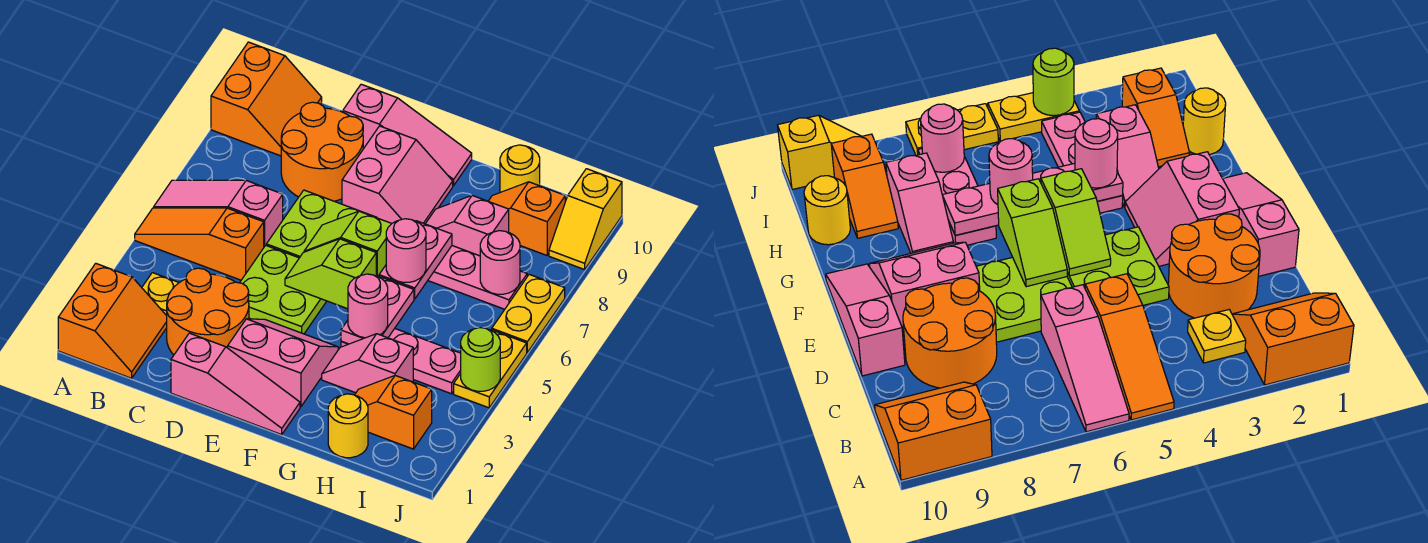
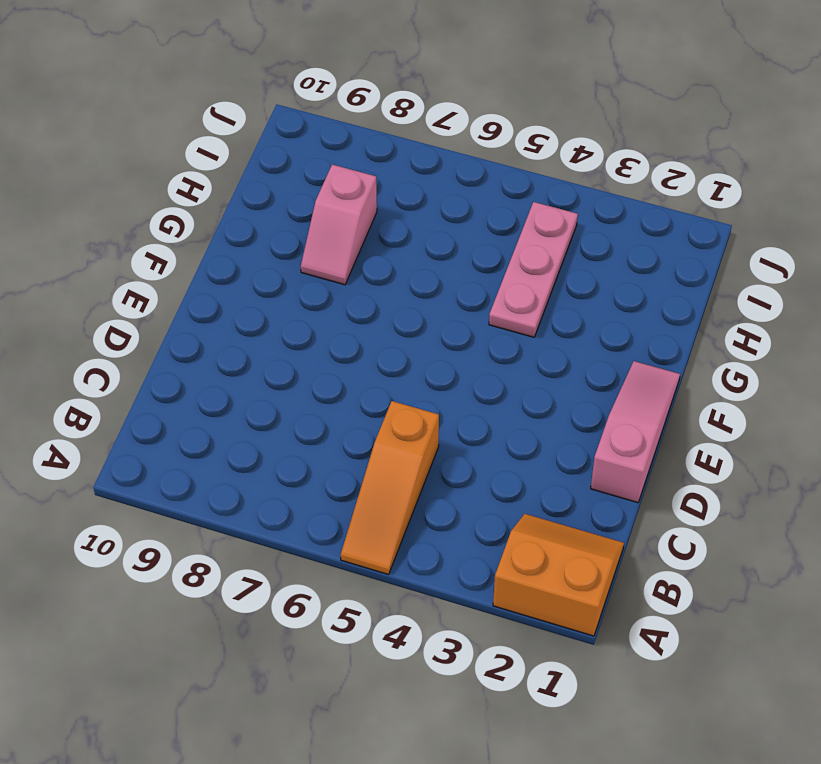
none -> pink slope A6:C6 level 1 top C
none -> orange slope A9:B10 level 1 top A
none -> yellow plate B3 level 1
none -> orange round brick C2:D3 level 1

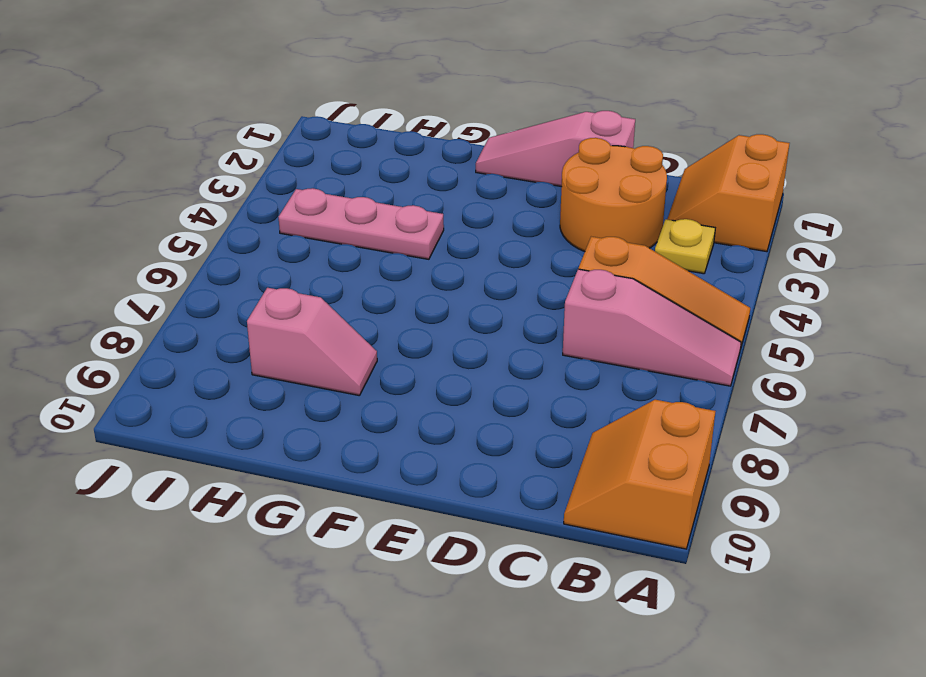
none -> orange round brick C8:D9 level 1
none -> lime plate D4:E5 level 1
none -> lime plate D6:E7 level 1
none -> pink slope D10:F10 level 1 top D

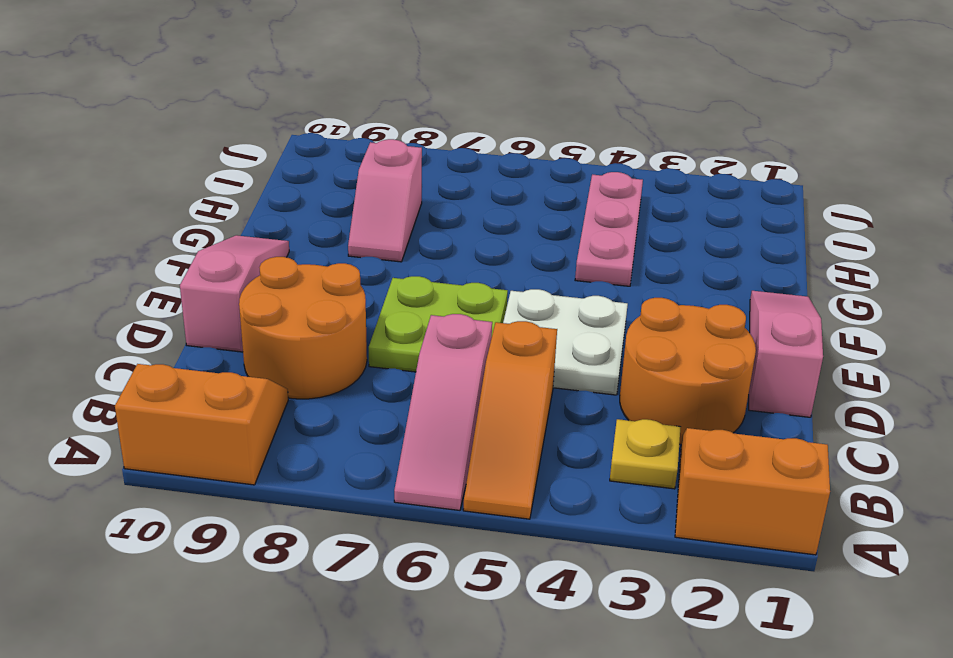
white plate D4:E5 level 1 -> lime plate D4:E5 level 1
none -> pink slope E2:F3 level 1 top 2
none -> pink slope E8:F9 level 1 top E
none -> pink slope G3:H3 level 1 top H
none -> pink plate G7:I7 level 1

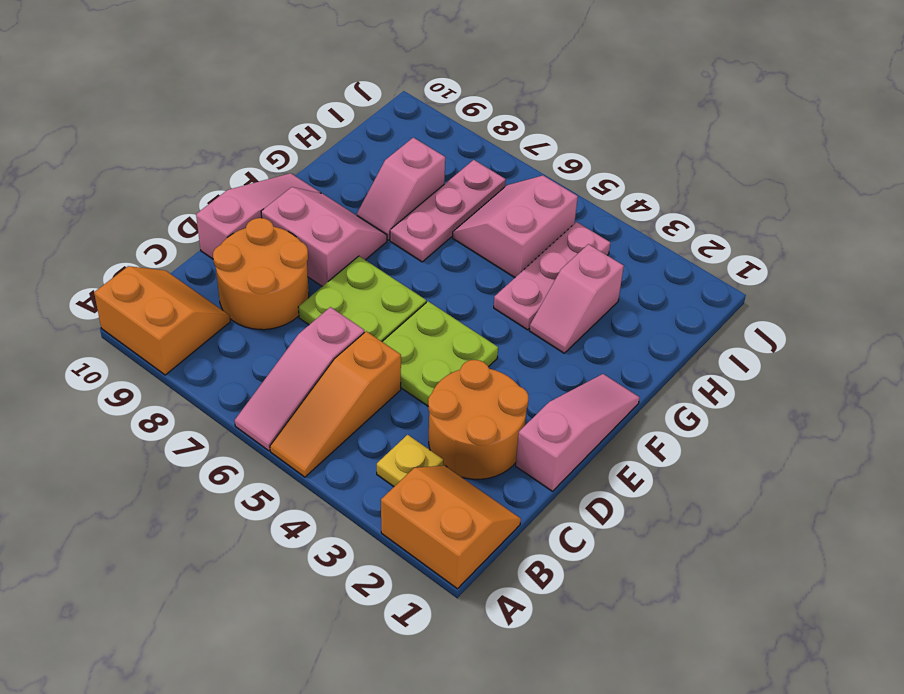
pink slope H5:I6 level 1 top 5 -> pink slope E2:F3 level 1 top 2
none -> yellow round brick H1 level 1
none -> orange slope H2:I2 level 1 top I
none -> orange slope H9:I9 level 1 top I
none -> yellow round brick H10 level 1

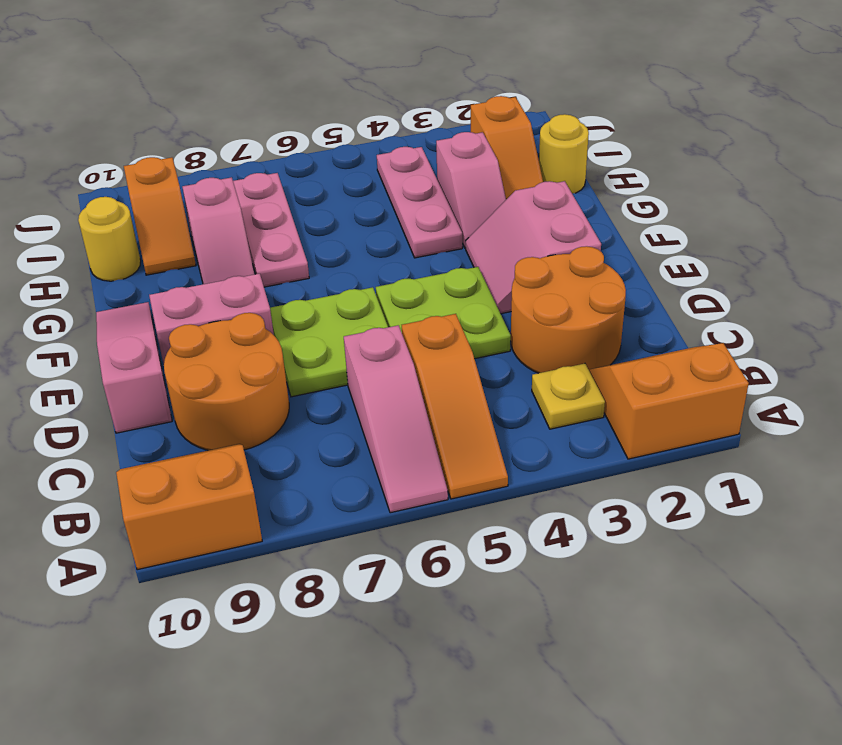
none -> pink slope D1:F1 level 1 top D
none -> yellow plate J4:J5 level 1
none -> yellow plate J6:J7 level 1
none -> yellow slope J9:J10 level 1 top 10

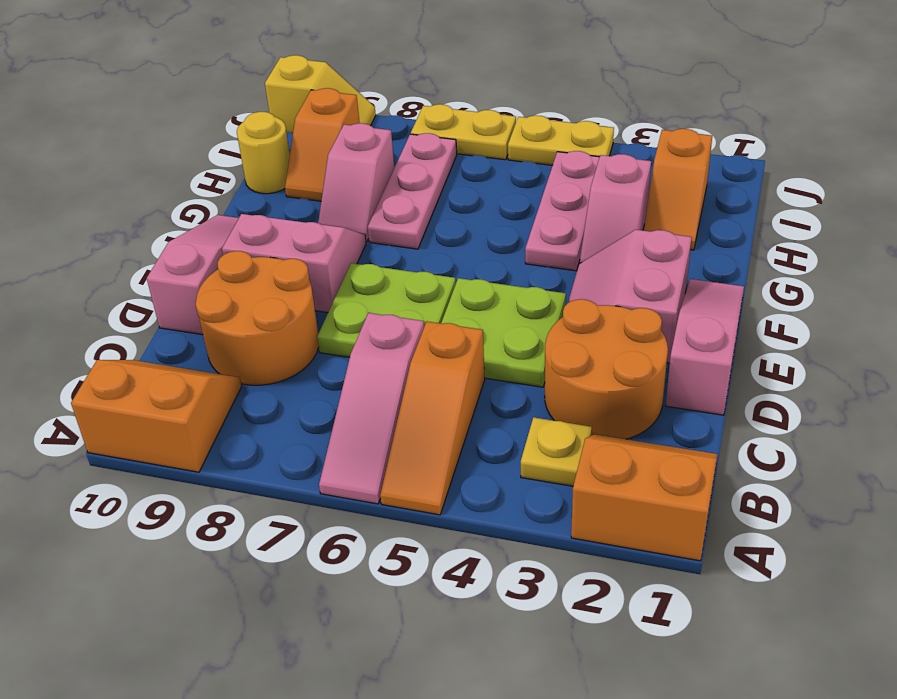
none -> yellow round brick H1 level 1
none -> lime slope E5:F5 level 2 top F
none -> lime slope E6:F6 level 2 top F
none -> pink plate G4:G5 level 2

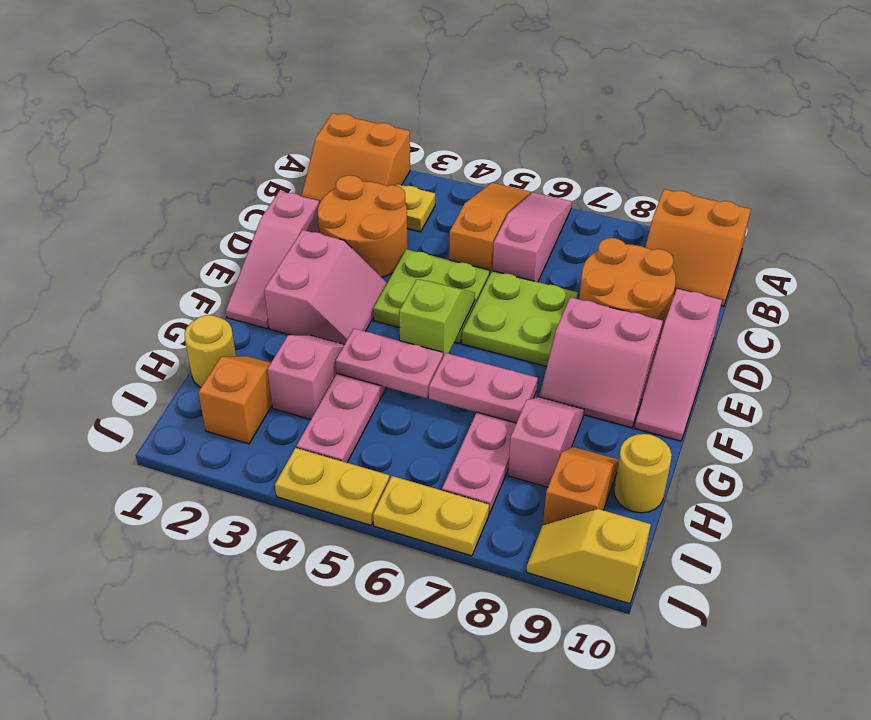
none -> lime slope E6:F6 level 2 top F
none -> pink round brick I7 level 2
none -> lime round brick J4 level 2
none -> pink round brick G4 level 3

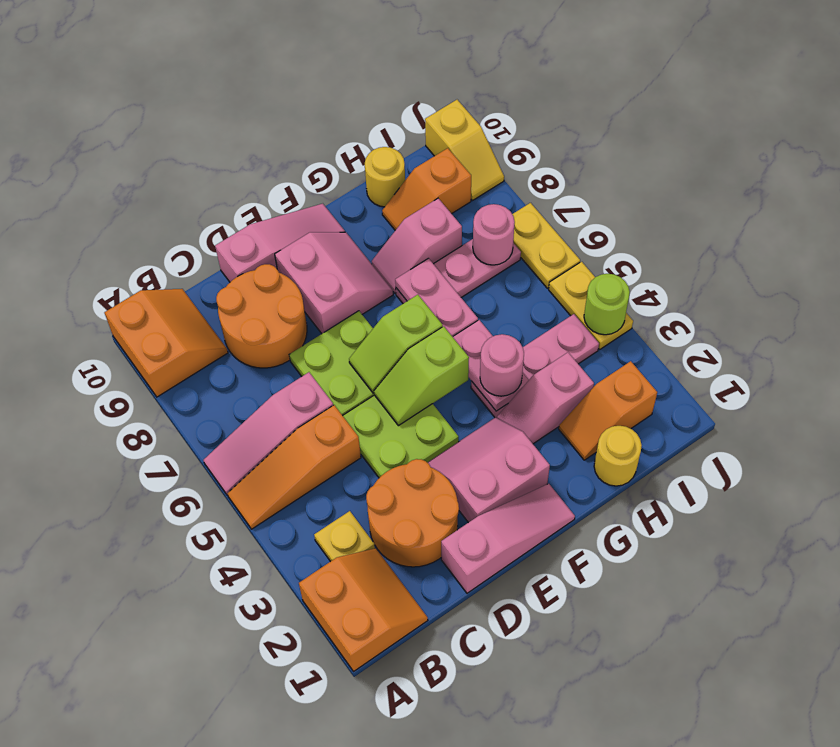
none -> pink round brick G6 level 3

